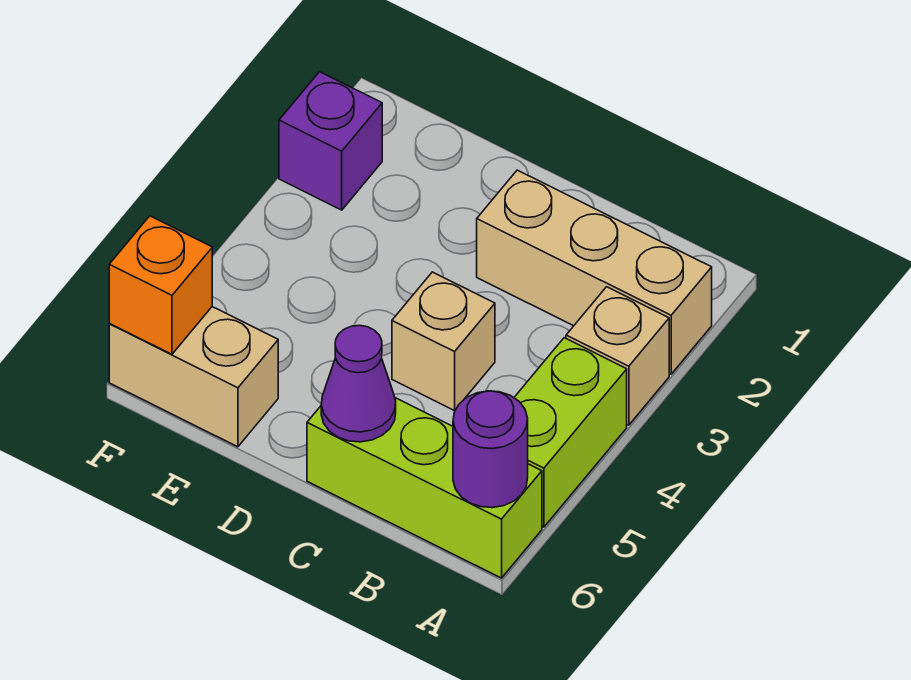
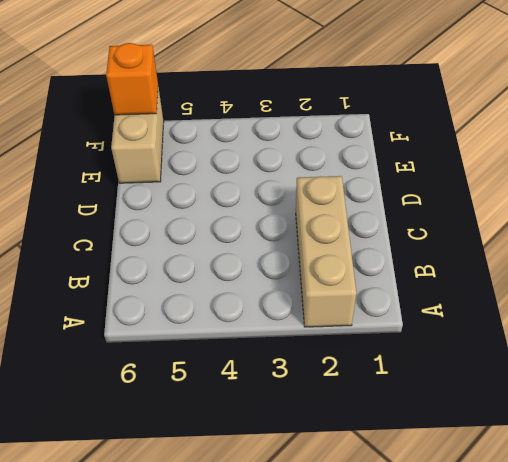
none -> tan brick A3 level 1
none -> lime brick A4:A5 level 1

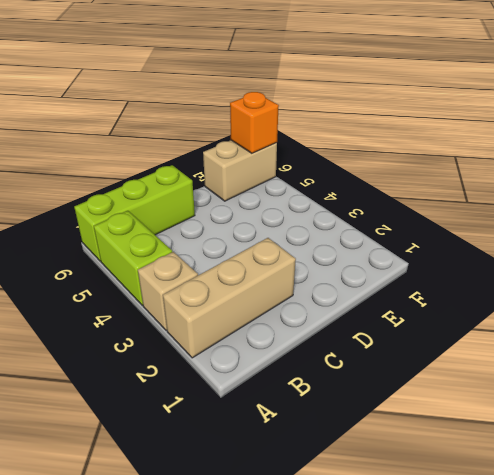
none -> tan brick C4 level 1
none -> purple brick F2 level 1

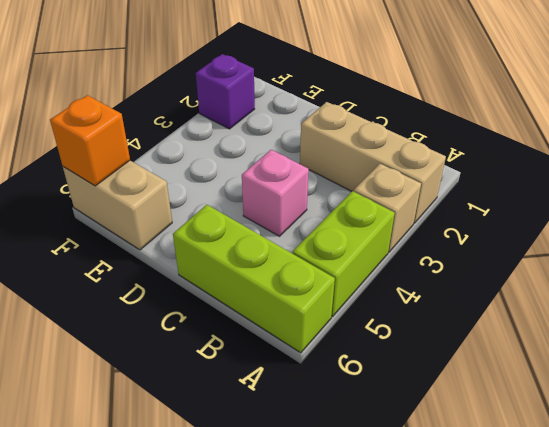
pink brick C4 level 1 -> tan brick C4 level 1
none -> purple round brick A6 level 2
none -> purple cone C6 level 2

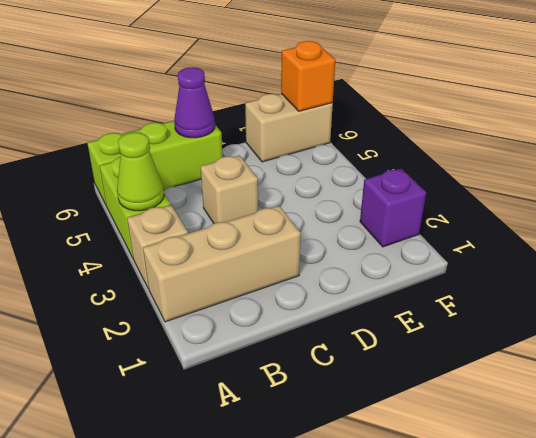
lime cone A4 level 2 -> none
none -> purple round brick A6 level 2

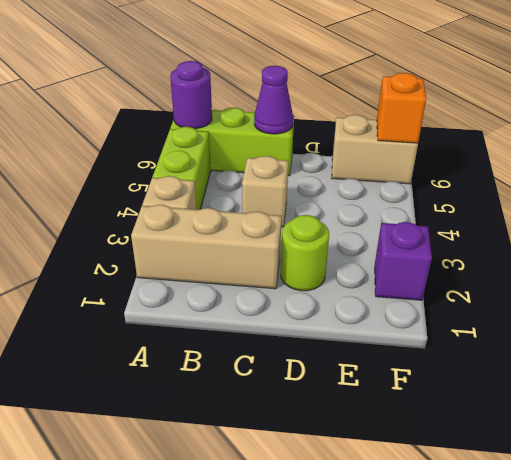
lime round brick D2 level 1 -> none

